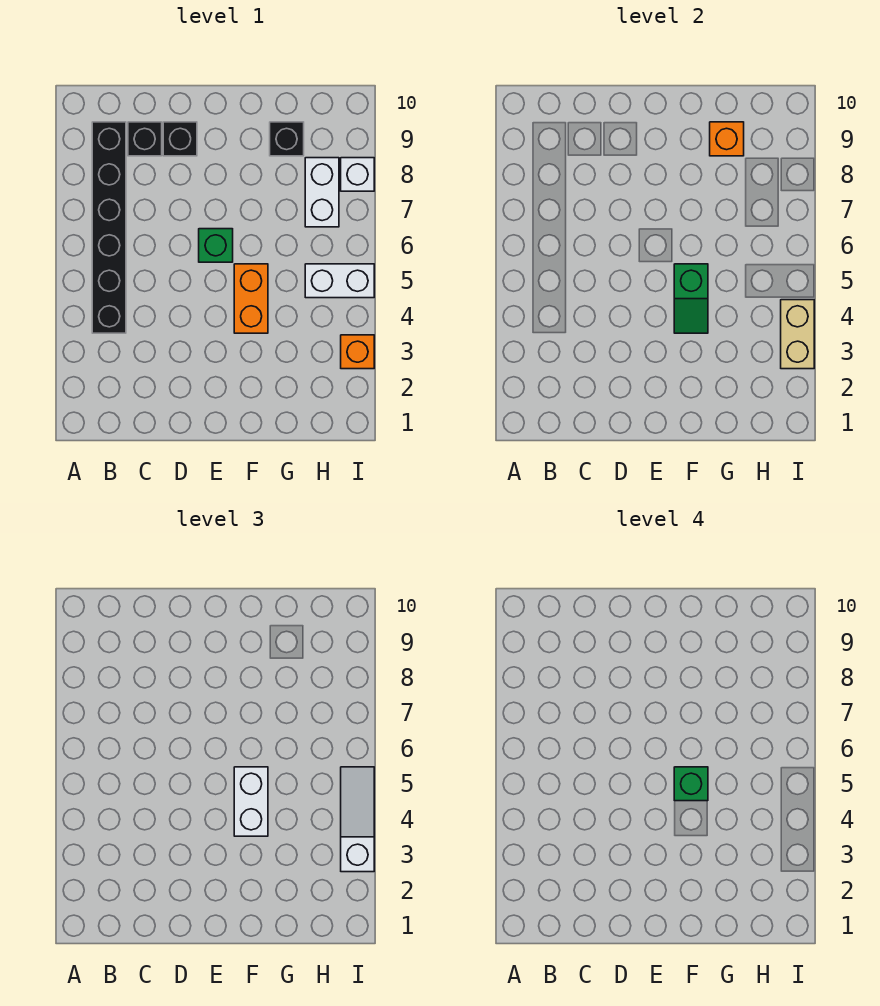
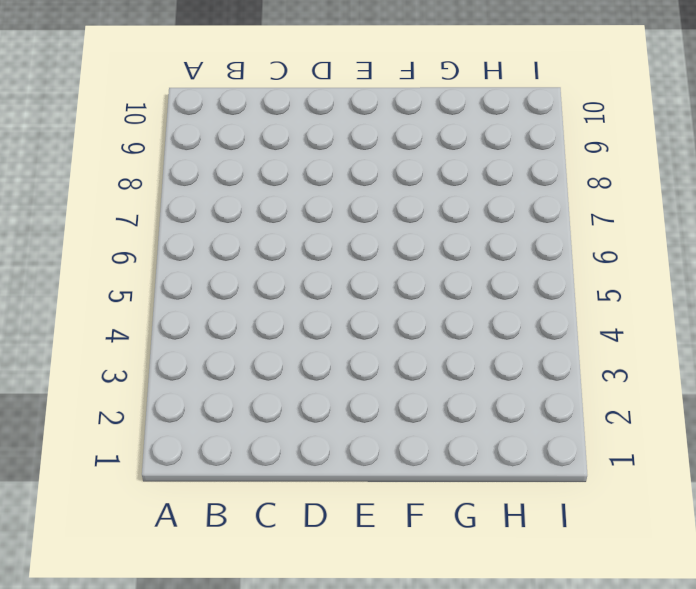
none -> black brick B4:B9 level 1
none -> black brick C9 level 1
none -> black brick D9 level 1

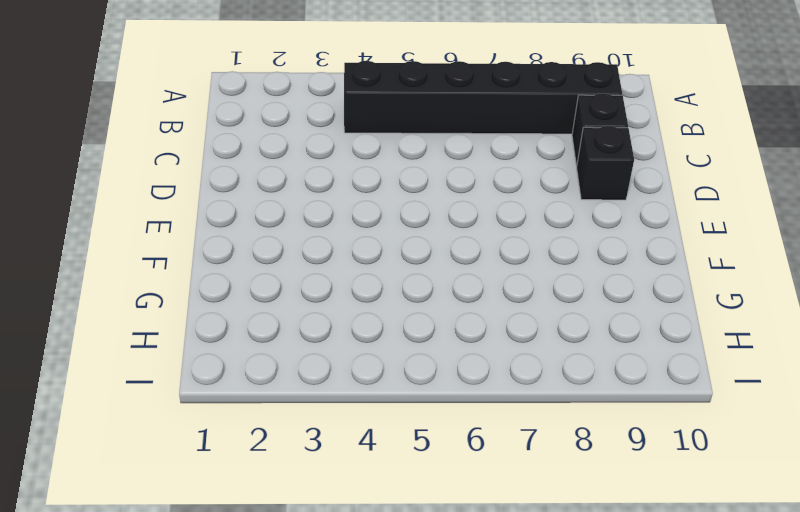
none -> green brick E6 level 1
none -> orange brick F4:F5 level 1
none -> black brick G9 level 1

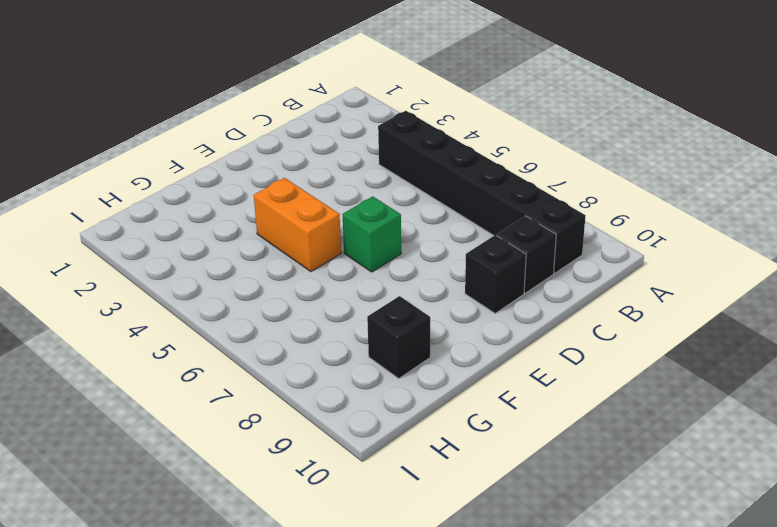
none -> white brick H5:I5 level 1
none -> white brick H7:H8 level 1
none -> orange brick I3 level 1

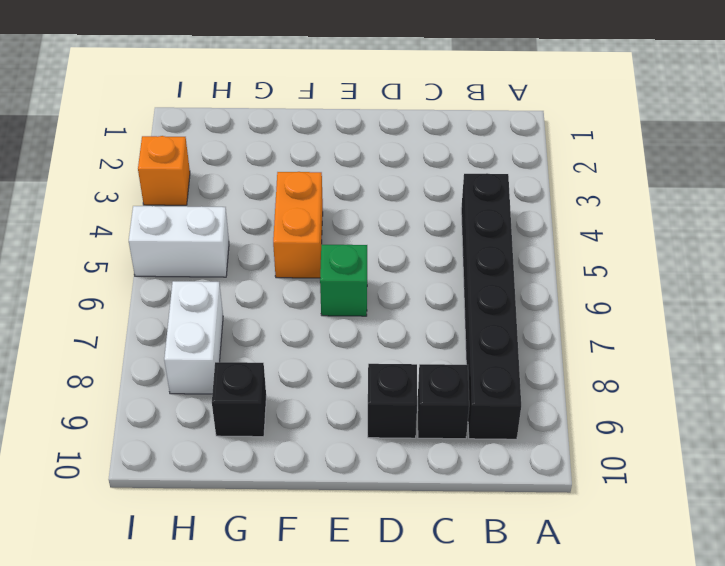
none -> white brick I8 level 1
none -> green slope F4:F5 level 2 top 5
none -> orange brick G9 level 2

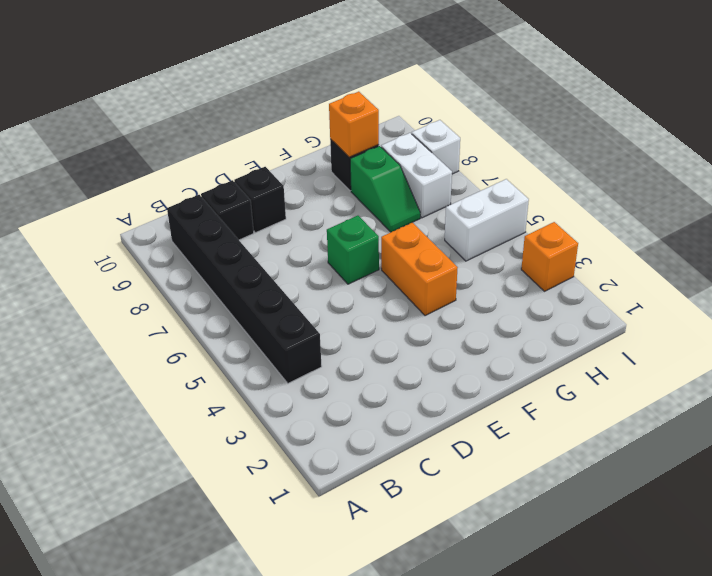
green slope G7:G8 level 1 top 8 -> green slope F4:F5 level 2 top 5
none -> tan brick I3:I4 level 2
none -> white brick F4:F5 level 3
none -> white slope I3:I5 level 3 top 3

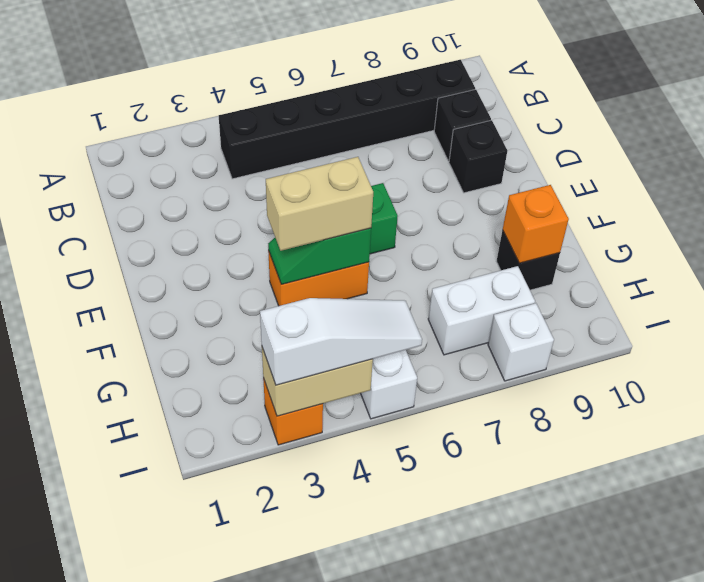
tan brick F4:F5 level 3 -> white brick F4:F5 level 3
none -> green brick F5 level 4

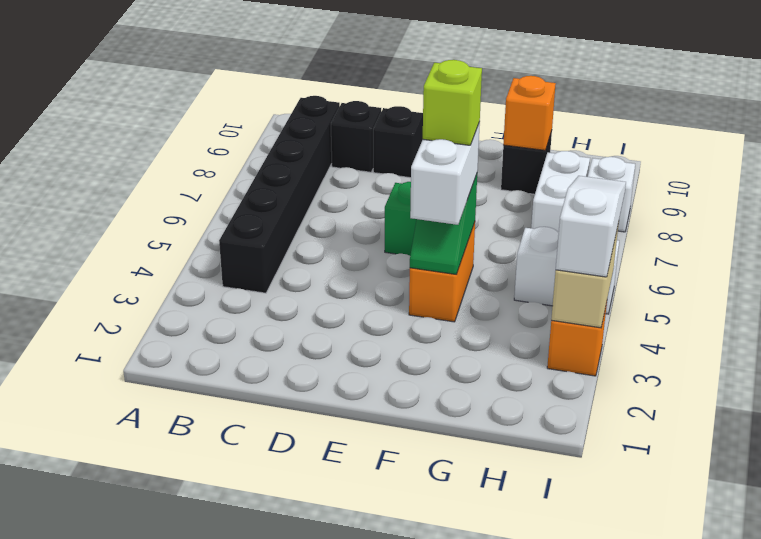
lime brick F5 level 4 -> green brick F5 level 4

